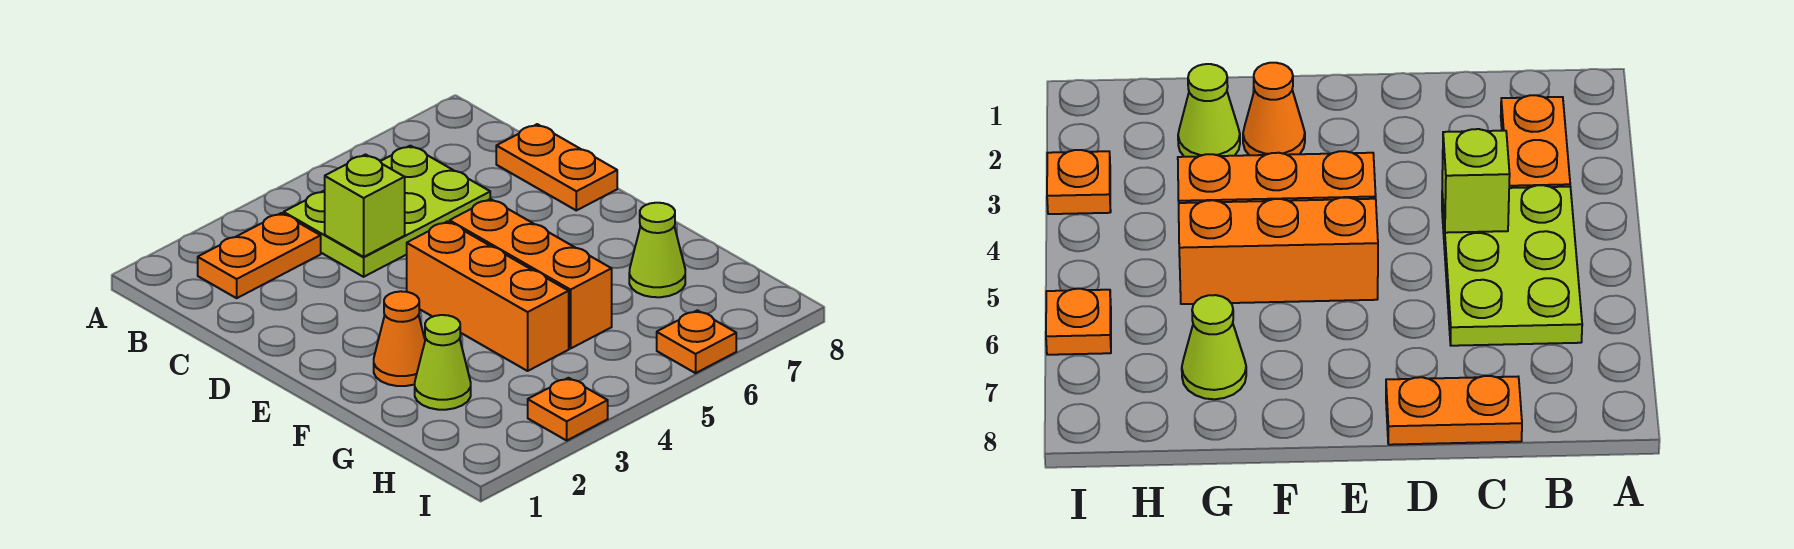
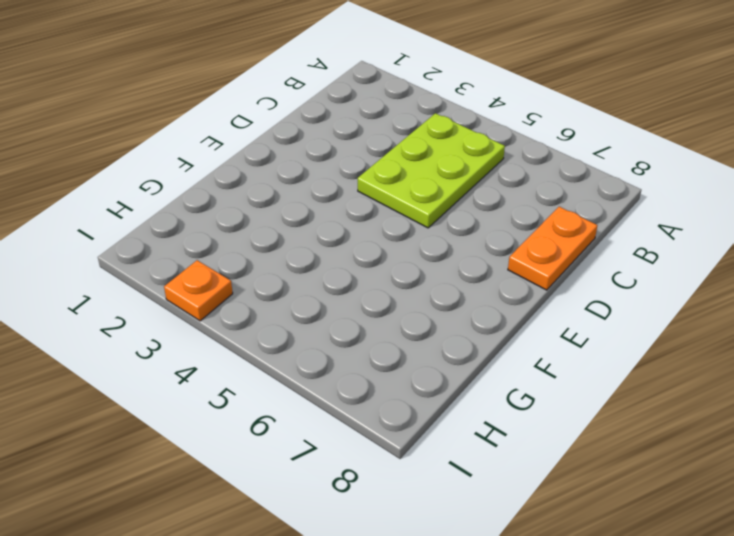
lime plate B4:D5 level 1 -> lime plate B4:C6 level 1
none -> orange plate B2:B3 level 1
none -> orange brick E4:G4 level 1

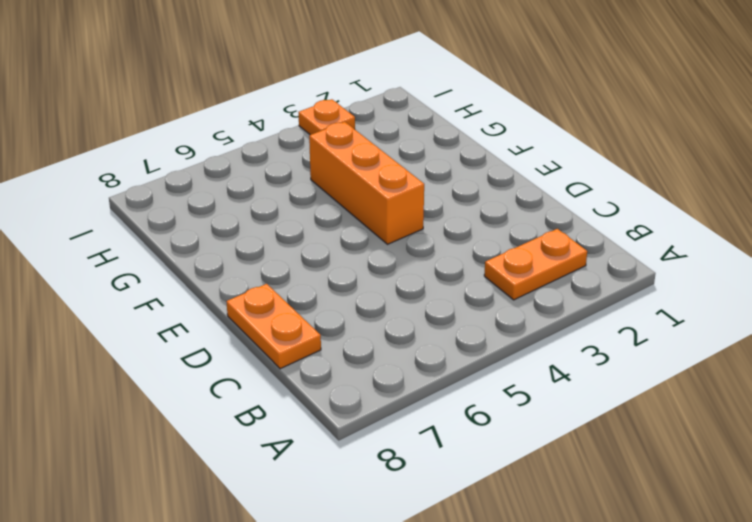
none -> lime plate B4:C6 level 1
none -> orange brick E5:G5 level 1

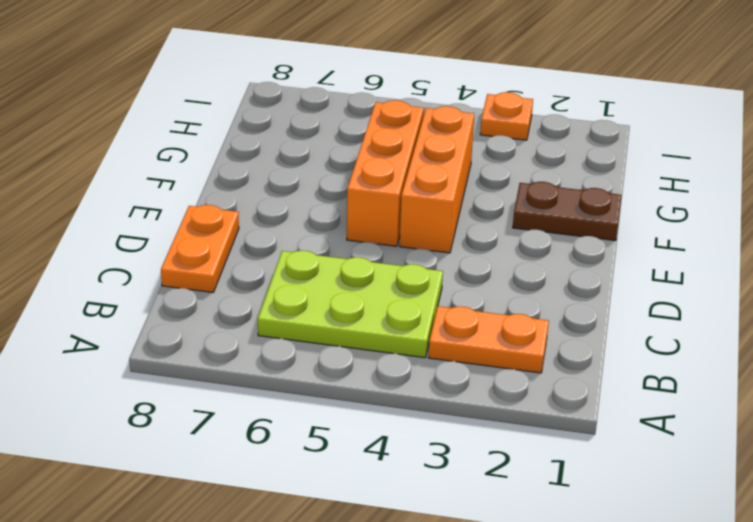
brown plate F1:F2 level 1 -> orange cone F2 level 1
none -> lime cone G2 level 1
none -> lime cone G7 level 1

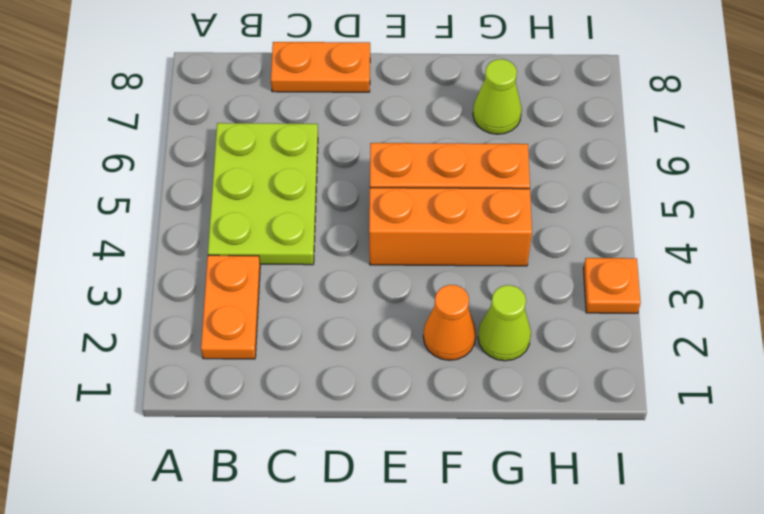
none -> orange plate I6 level 1
none -> lime brick C4 level 2

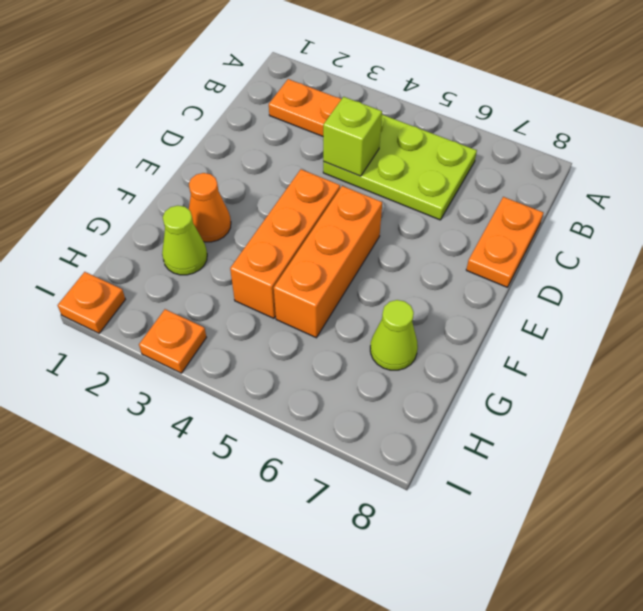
orange plate I1 level 1 -> orange plate I6 level 1

